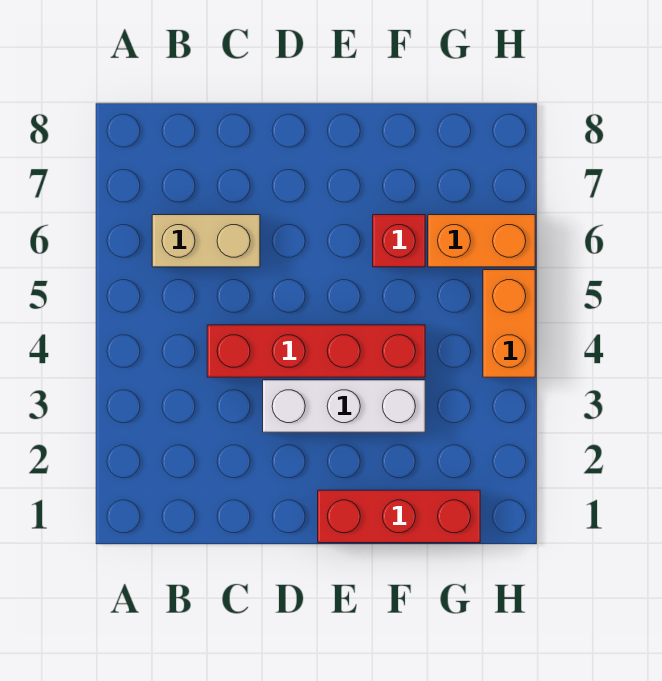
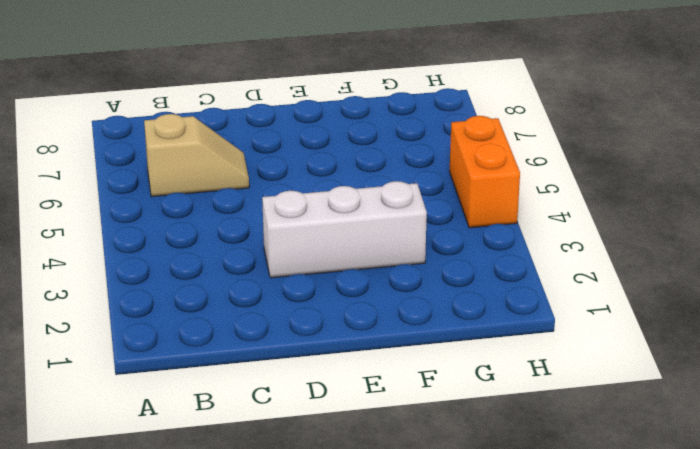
tan slope B6:C6 level 1 top B -> tan brick B6:C6 level 1
none -> red brick C4:F4 level 1
none -> red brick E1:G1 level 1

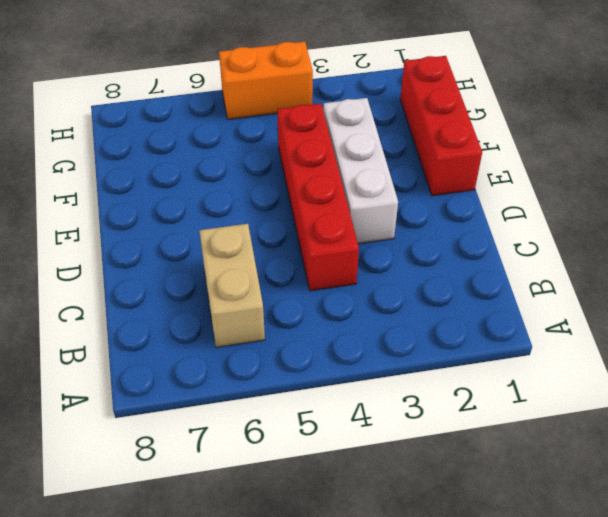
none -> red brick F6 level 1
none -> orange brick G6:H6 level 1

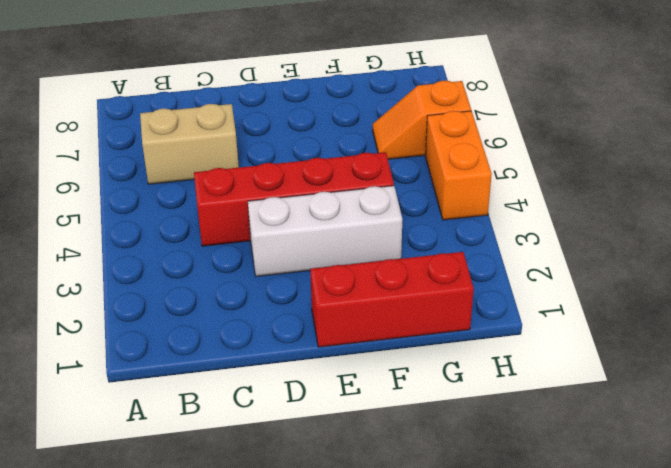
orange slope G6:H6 level 1 top H -> orange brick G6:H6 level 1
none -> red brick F6 level 1

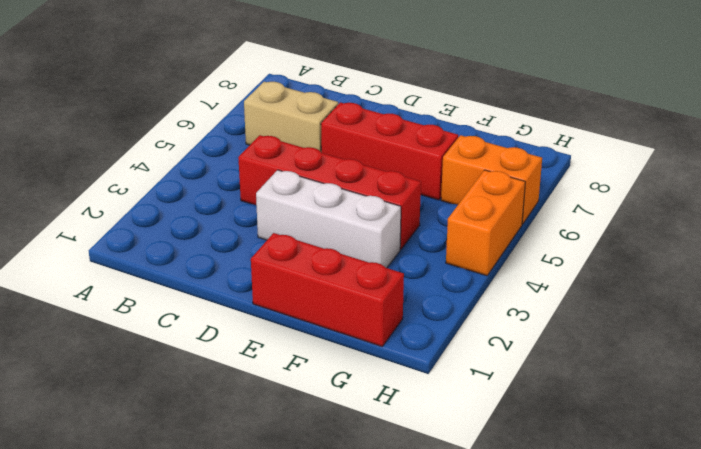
red brick D6:F6 level 1 -> red brick F6 level 1

